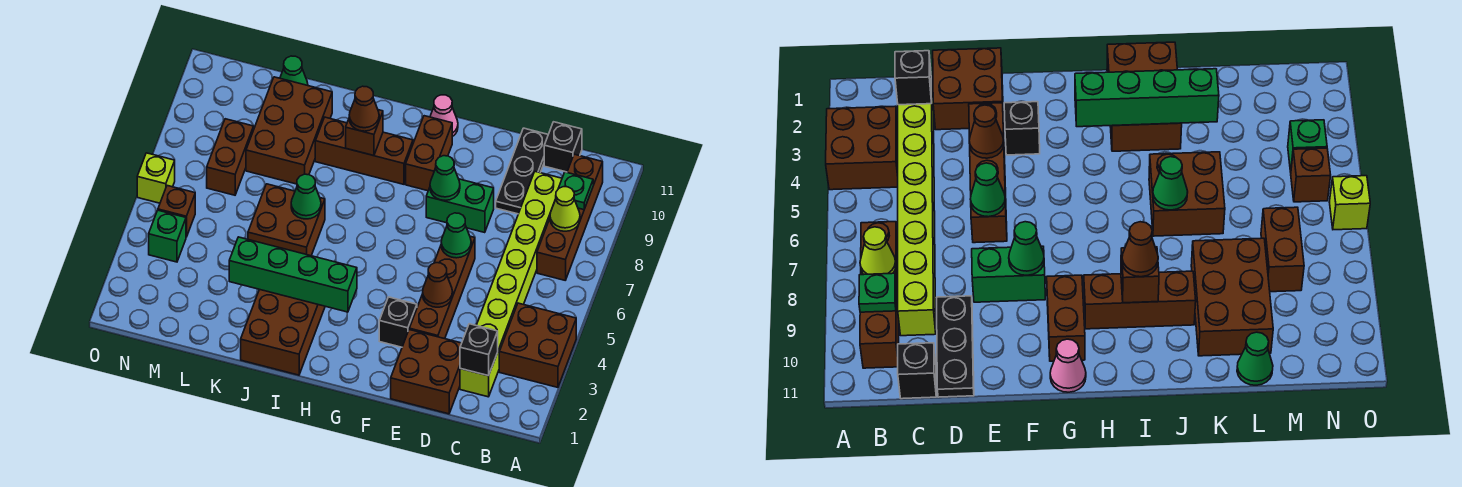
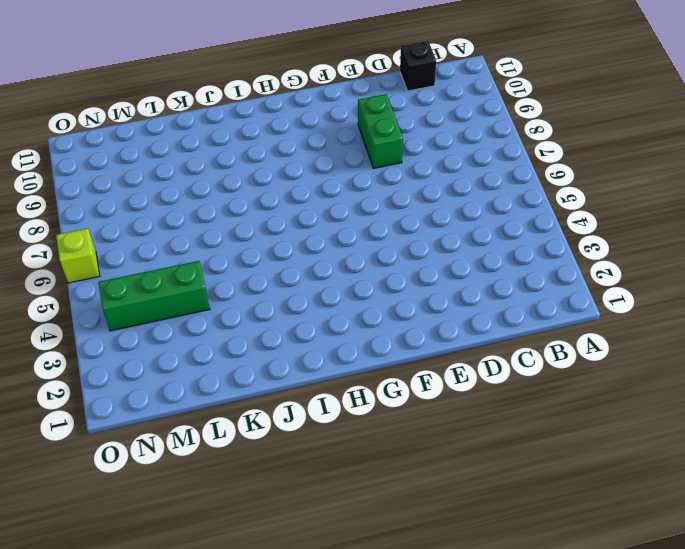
green brick E8:E9 level 1 -> green brick E8:F8 level 1
green brick L4:N4 level 1 -> green brick N4 level 1
none -> brown brick A3:B4 level 1
none -> brown brick B7:B10 level 1
none -> lime brick C2:C9 level 1
none -> brown brick D1:E2 level 1

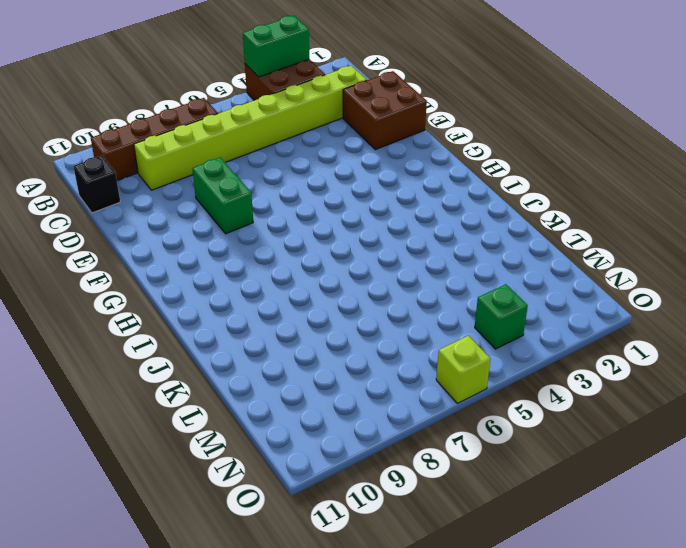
green brick A3:A4 level 2 -> none
none -> black plate D9:D11 level 1
none -> brown brick E3:E6 level 1
none -> black brick F3 level 1
none -> brown brick G9:G10 level 1

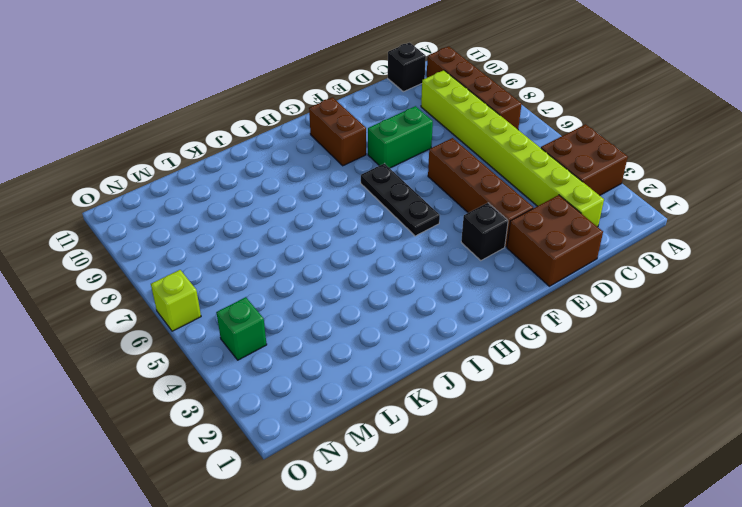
black plate G5:G7 level 1 -> black plate D9:D11 level 1
none -> pink cone G11 level 1
none -> brown brick H9:J9 level 1
none -> brown brick I1:J3 level 1
none -> brown brick J5:K6 level 1

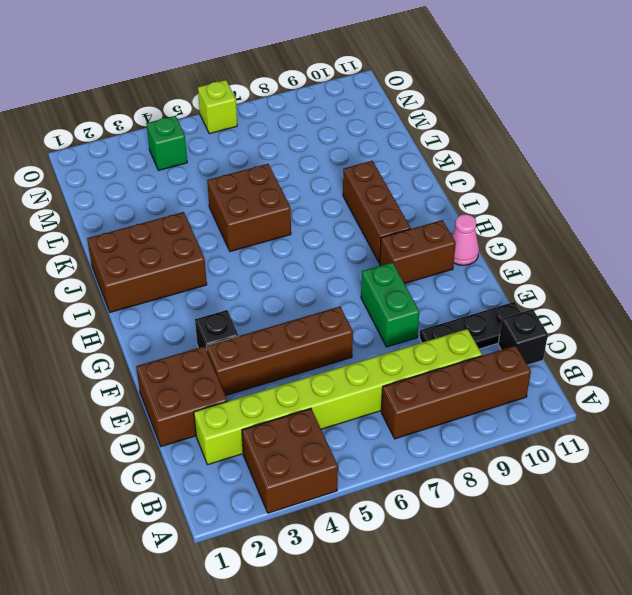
none -> brown brick K8:L10 level 1
none -> green cone L11 level 1
none -> brown brick M7:M8 level 1
none -> brown brick N5 level 1

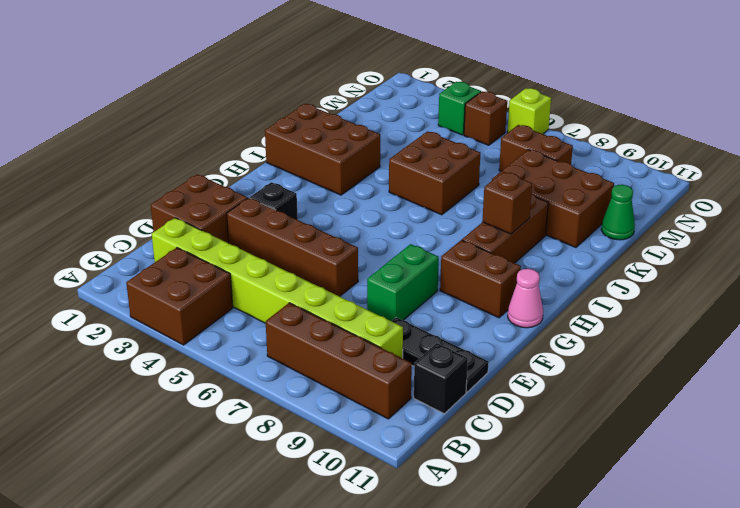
none -> lime cone B8 level 2
none -> green plate B9 level 2
none -> black brick C2 level 2
none -> brown cone E4 level 2

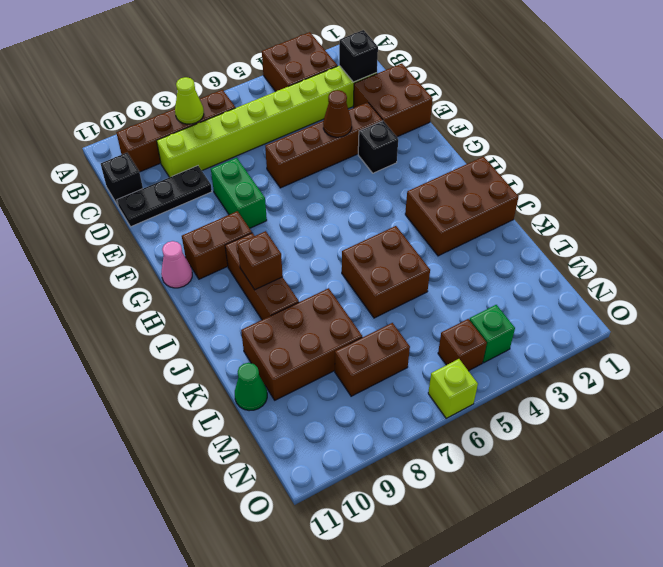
none -> green plate B9 level 2
none -> green cone E6 level 2
none -> green cone F8 level 2
none -> green brick H3:K3 level 2

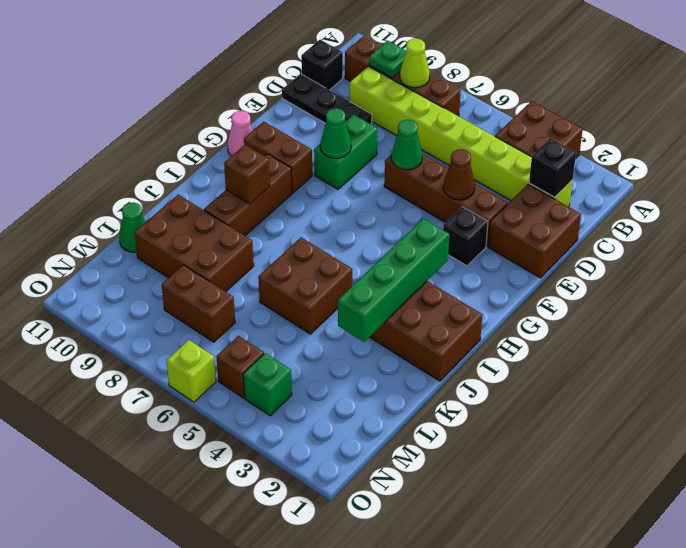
none -> green cone J6 level 2
none -> brown cone I9 level 3

